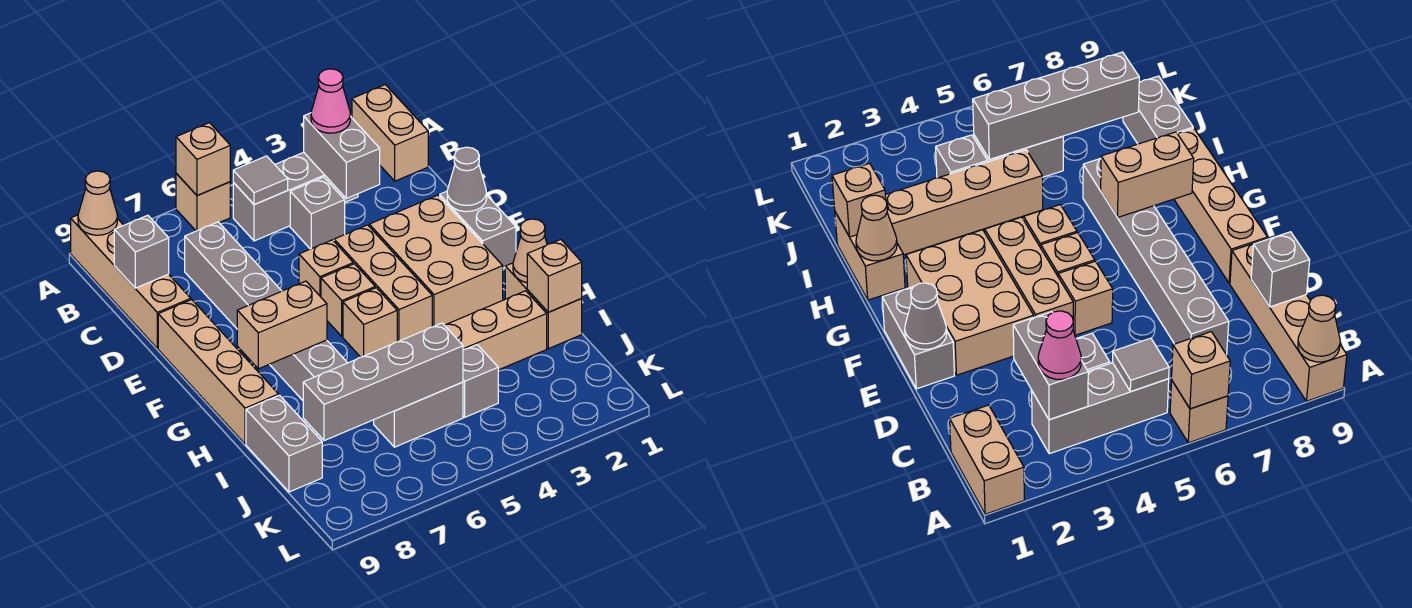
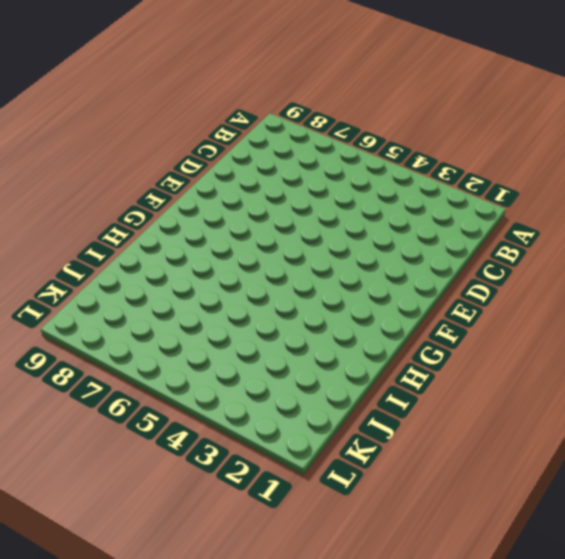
none -> tan brick A1:B1 level 1
none -> tan brick A6 level 1
none -> tan brick A9:D9 level 1

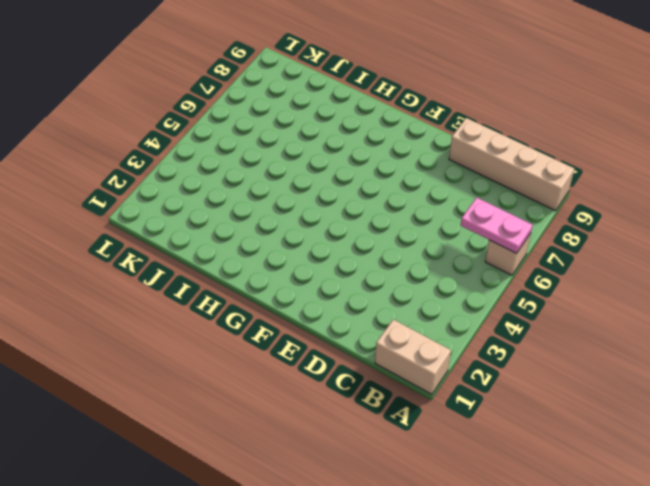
pink plate A6:B6 level 2 -> tan brick A6 level 2
none -> grey brick B3:B5 level 1
none -> grey brick C4 level 1
none -> grey brick C7:H7 level 1

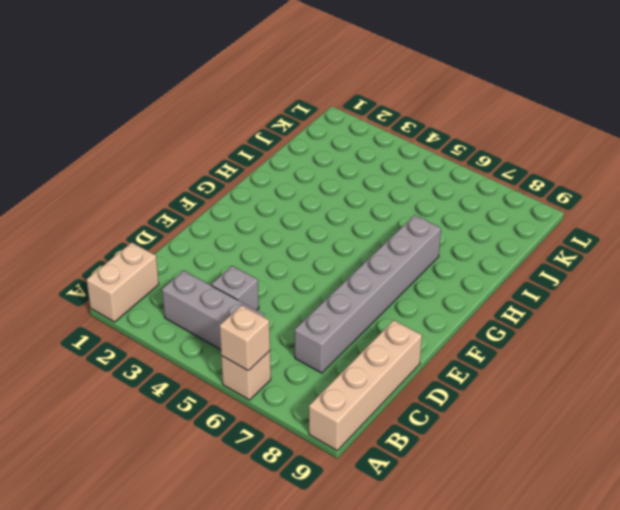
none -> grey brick E1:F1 level 1
none -> tan brick E2:G3 level 1
none -> tan brick E4:G4 level 1

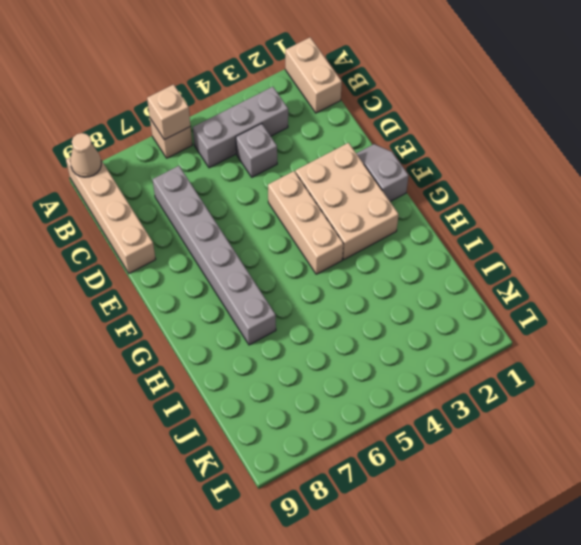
grey slope E1:F1 level 1 top F -> grey brick E1:F1 level 1
none -> tan brick E5 level 1
none -> tan brick E9:H9 level 1
none -> tan brick F5 level 1

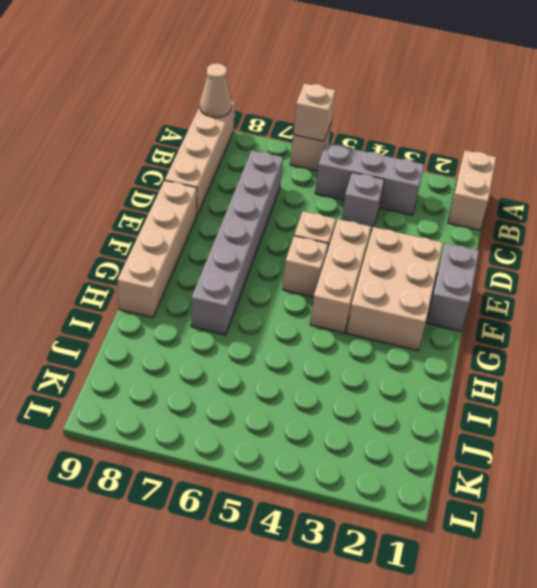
none -> tan brick G5 level 1
none -> tan brick H1:I1 level 1
none -> tan brick I2:I5 level 1

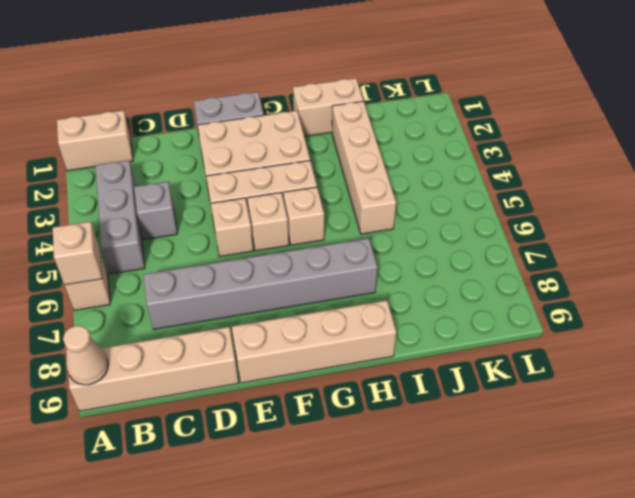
none -> grey brick I9:J9 level 1
none -> grey brick J4 level 1
none -> grey brick J5:J6 level 1

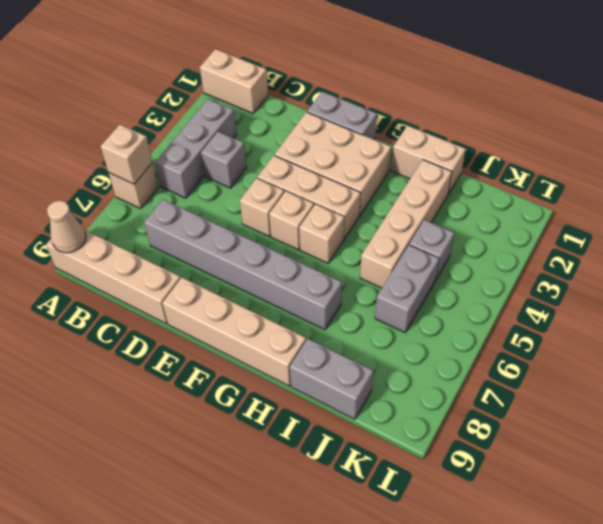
none -> grey brick B3:C3 level 2
none -> grey tile B5 level 2
none -> grey brick C9 level 2

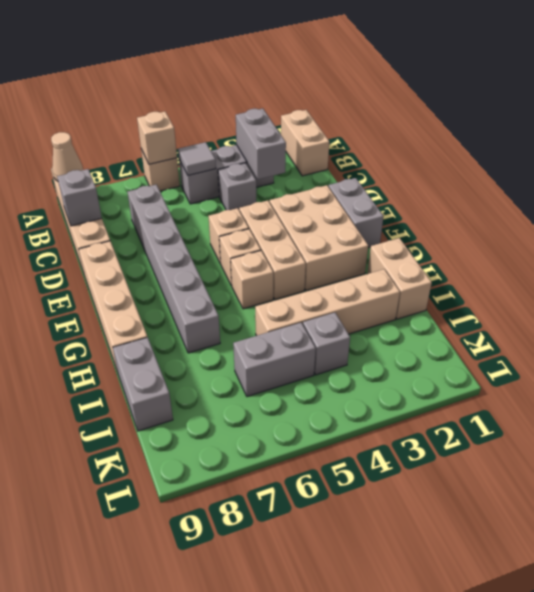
none -> grey cone E1 level 2
none -> tan brick G7:G8 level 2
none -> tan cone H1 level 2

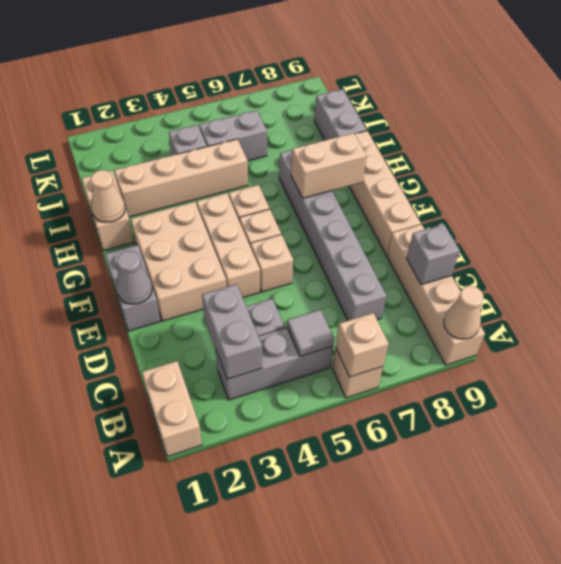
none -> tan brick I1 level 2
none -> grey brick J5:J8 level 2
none -> pink cone B3 level 3

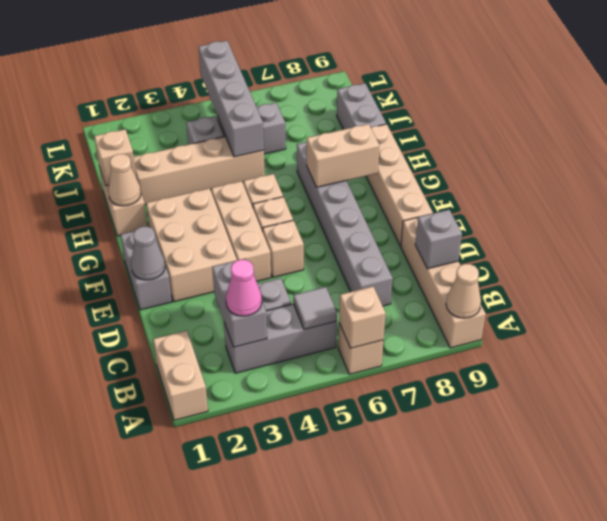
grey brick I5:L5 level 2 -> grey brick J5:J8 level 2

